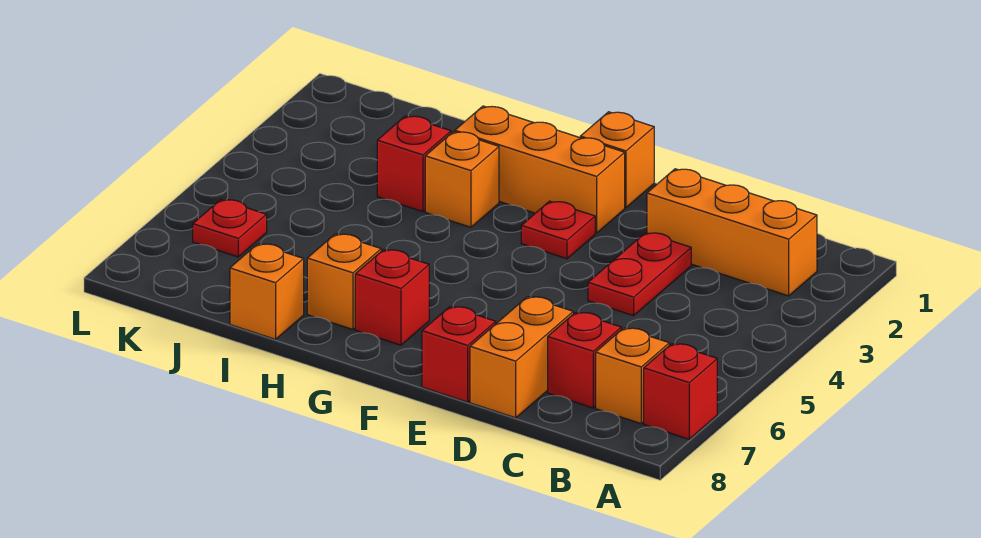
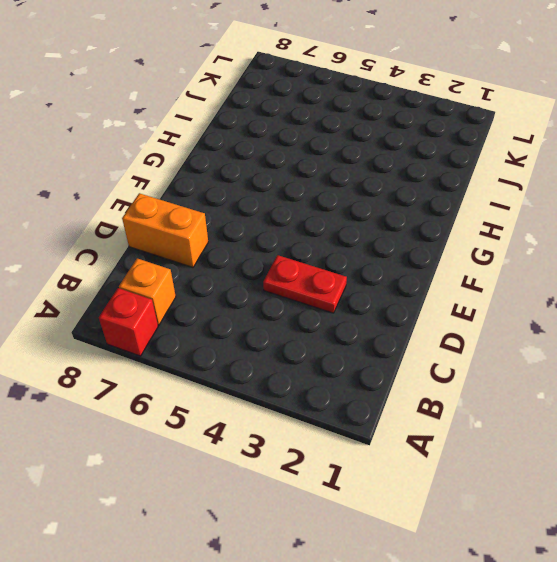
none -> orange brick B2:D2 level 1
none -> red brick C7 level 1
none -> red brick E8 level 1

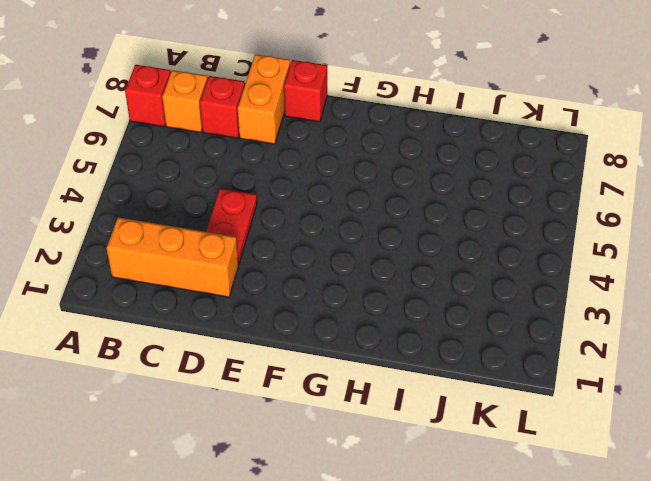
none -> orange brick F1 level 1
none -> orange brick F2:H2 level 1
none -> red plate F3 level 1

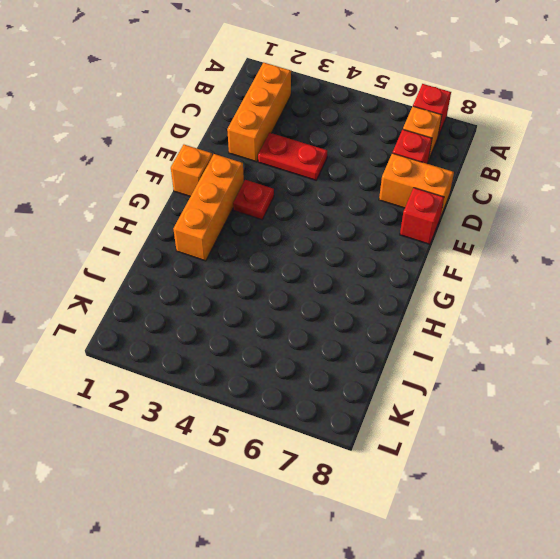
none -> red brick G7 level 1
none -> orange brick H3 level 1
none -> orange brick H7 level 1

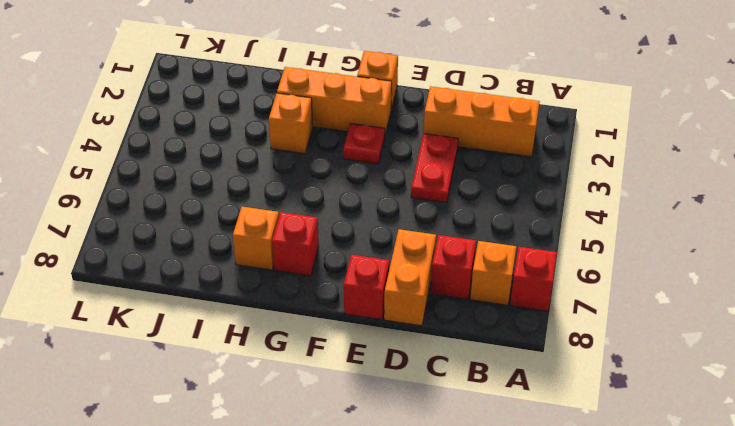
none -> red brick I3 level 1
none -> orange brick I8 level 1
none -> red plate K6 level 1

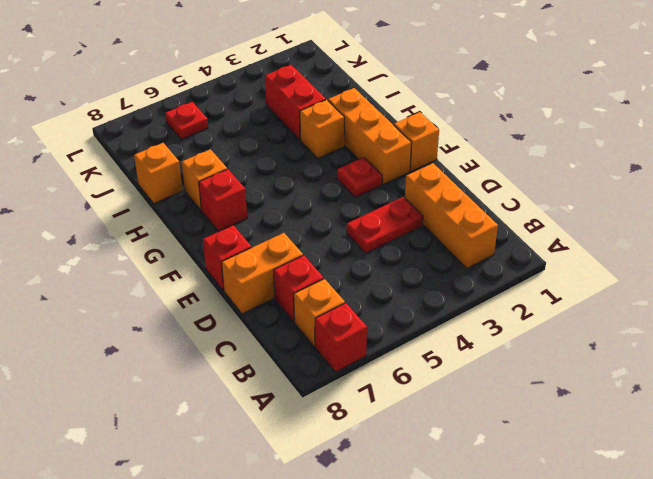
red brick I3:J3 level 1 -> red brick I3 level 1

